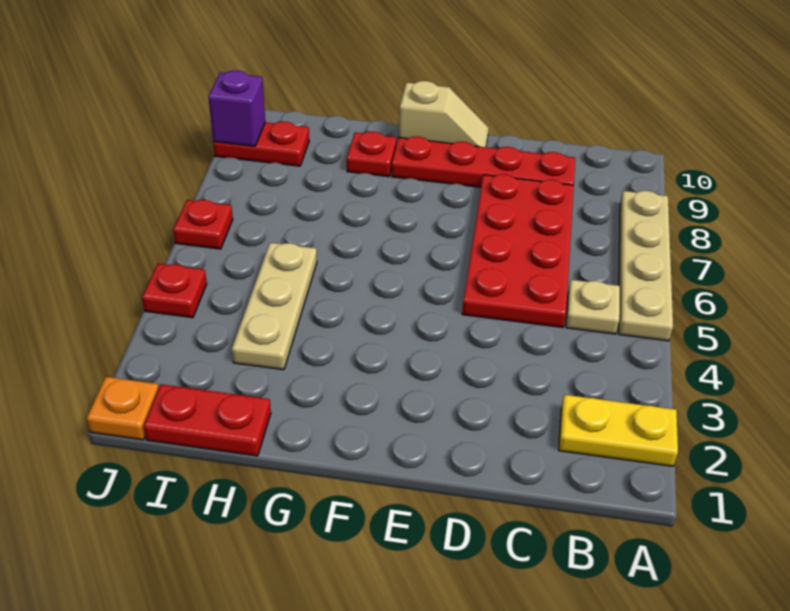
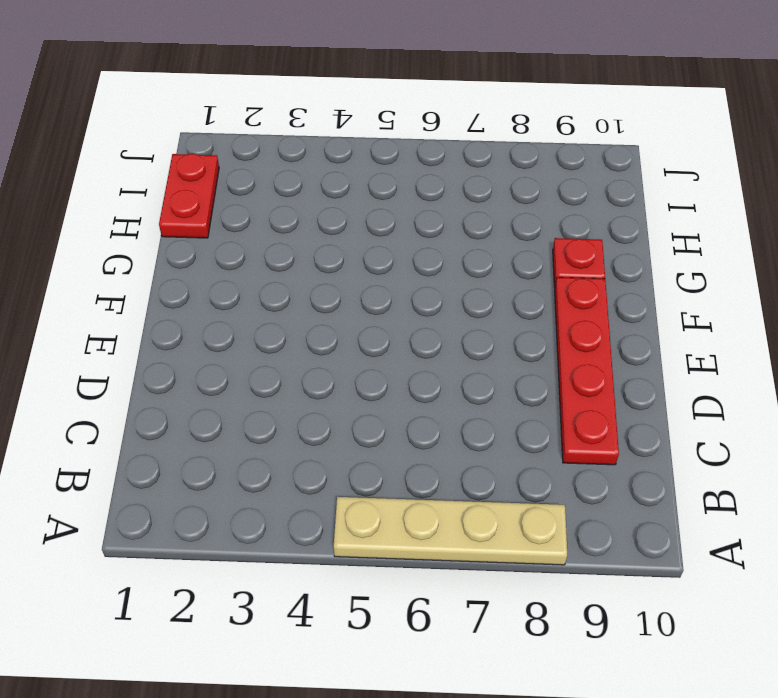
none -> yellow plate A2:B2 level 1
none -> tan plate B5 level 1
none -> red plate C5:D8 level 1

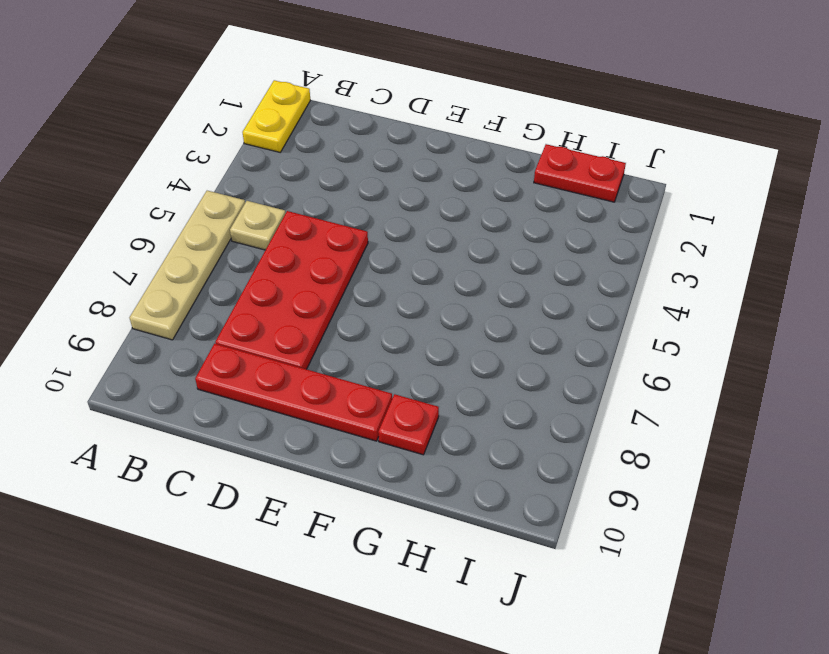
yellow plate A1:A2 level 1 -> yellow plate A2:B2 level 1
none -> tan slope E10:F10 level 1 top F
none -> tan plate H3:H5 level 1
none -> red plate I9:J9 level 1

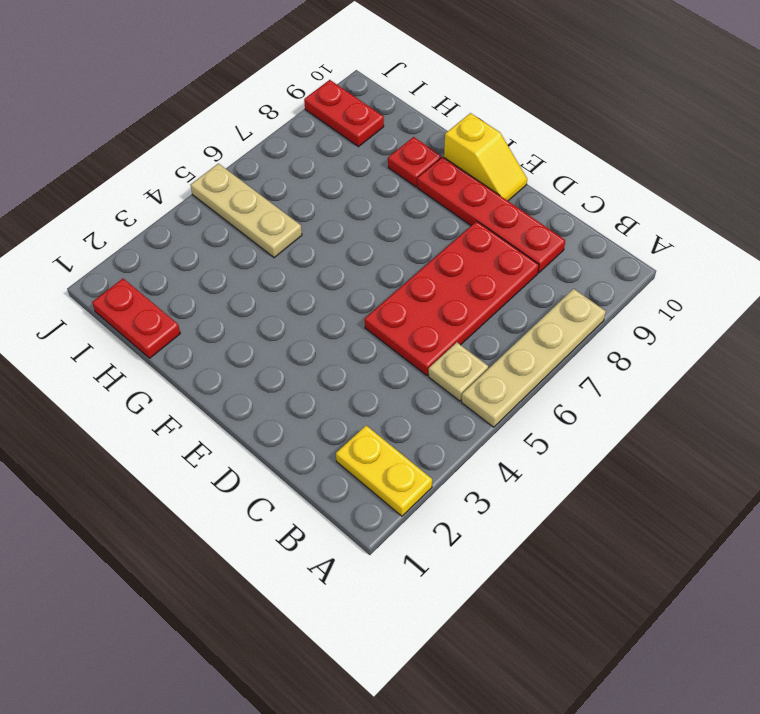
yellow slope E10:F10 level 1 top F -> tan slope E10:F10 level 1 top F
tan plate H5:J5 level 1 -> tan plate H3:H5 level 1
none -> orange plate J1 level 1
none -> red plate J4 level 1
none -> red plate J6 level 1

